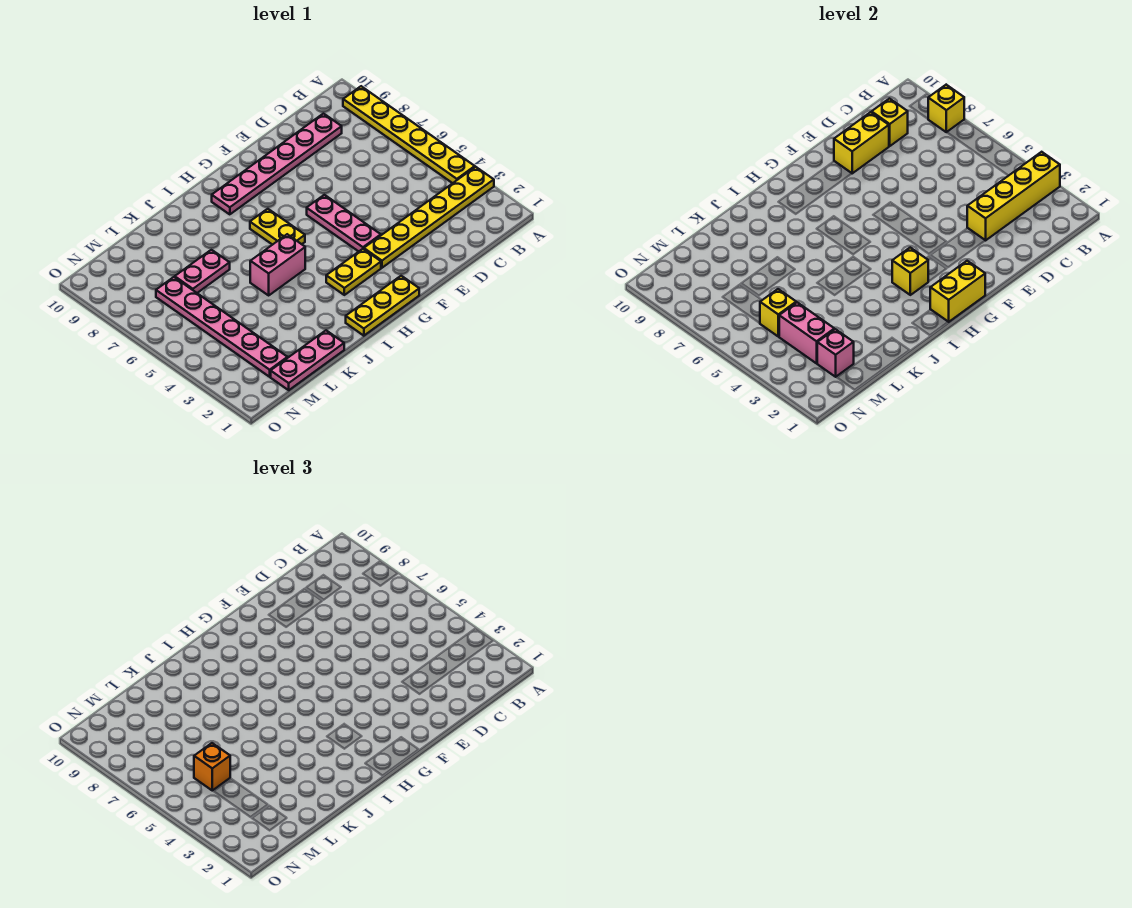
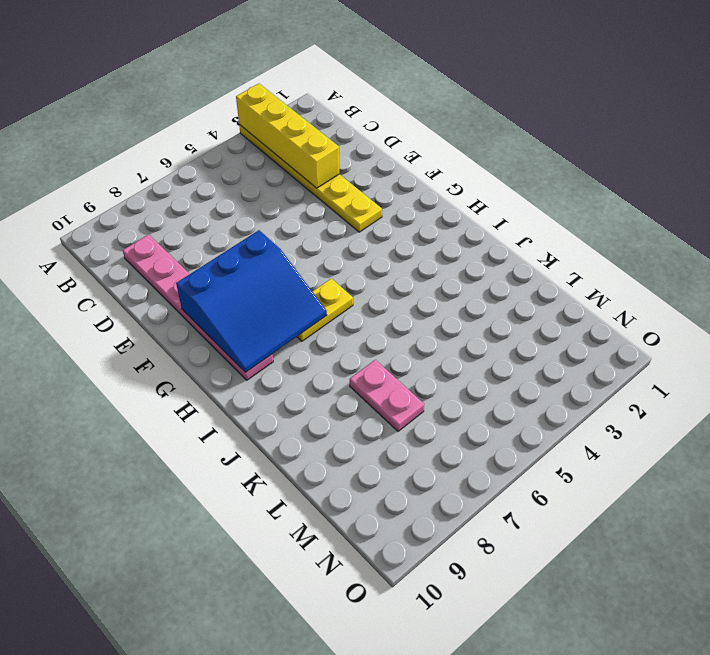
blue slope F7:H9 level 2 top F -> none
none -> yellow plate A4:A9 level 1
none -> pink plate F4:F6 level 1
none -> yellow plate G1:I1 level 1

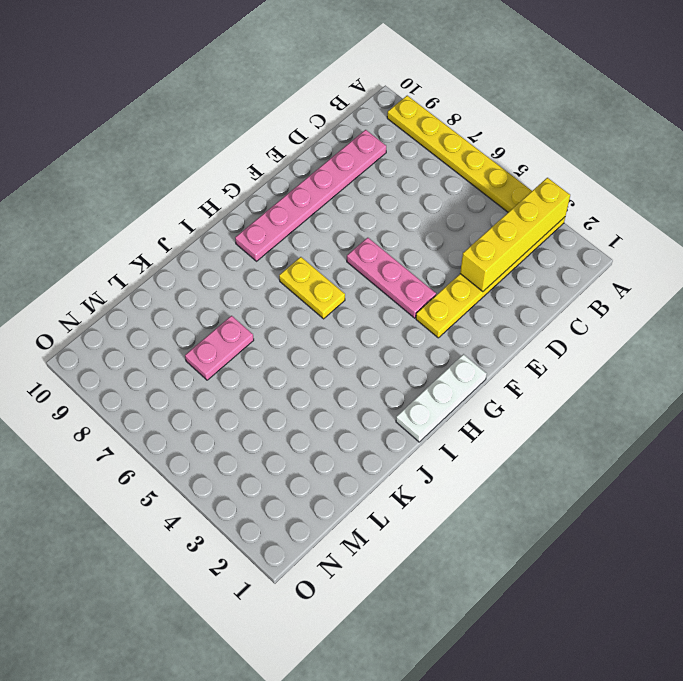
white plate G1:I1 level 1 -> yellow plate G1:I1 level 1
none -> yellow plate G3:H3 level 1
none -> pink brick I5:J5 level 1
none -> pink plate K1:M1 level 1

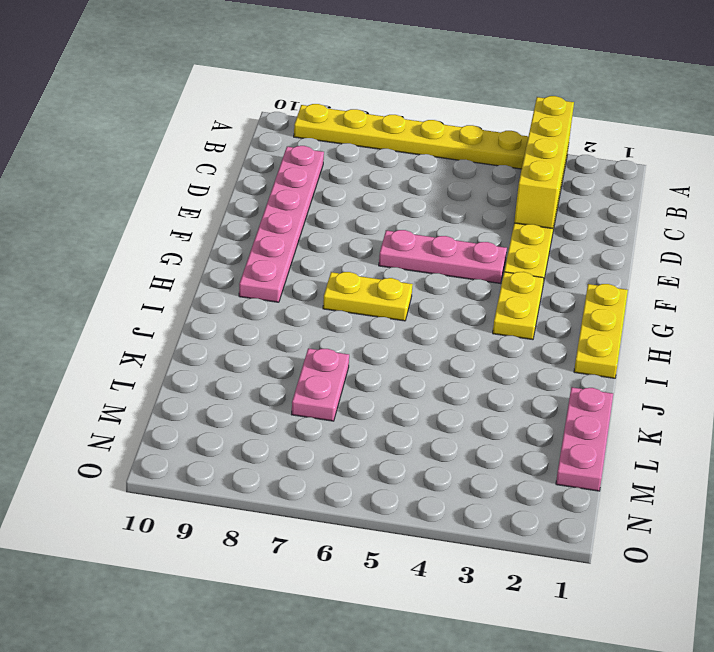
none -> pink brick I5:J5 level 1
none -> pink plate M2:M7 level 1
none -> yellow brick A8 level 2

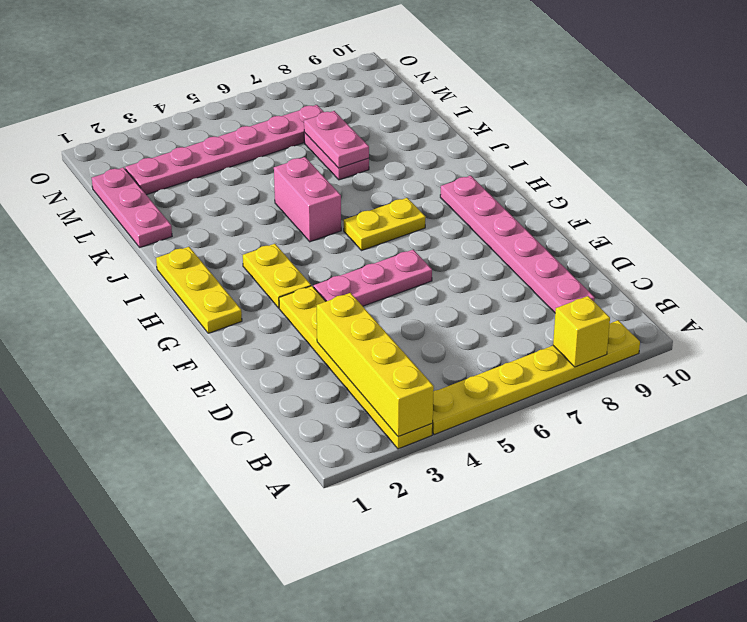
pink plate K7:L7 level 2 -> none
none -> yellow brick C9 level 2
none -> yellow brick D9:E9 level 2
none -> yellow brick G1:H1 level 2

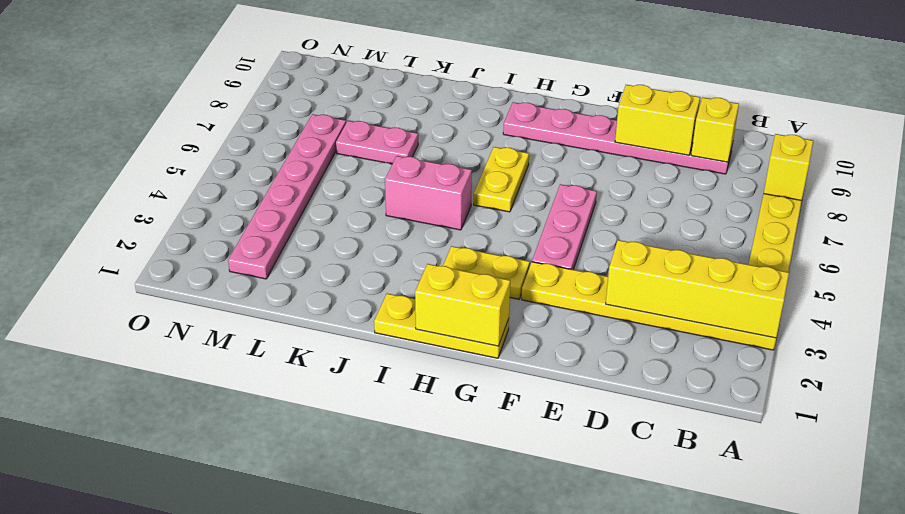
none -> pink plate K1:M1 level 1
none -> yellow brick H3 level 2
none -> pink brick M2 level 2

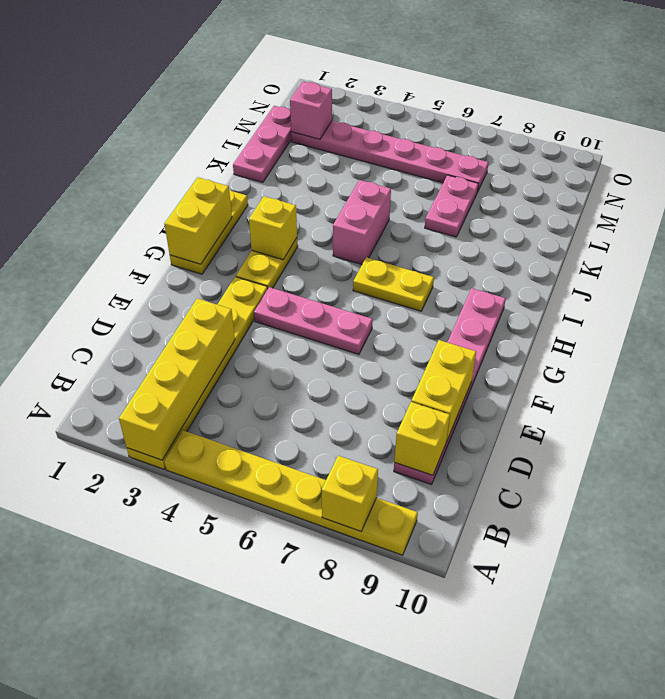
none -> pink brick M3:M4 level 2
none -> yellow brick M5 level 2
none -> orange brick M5 level 3

